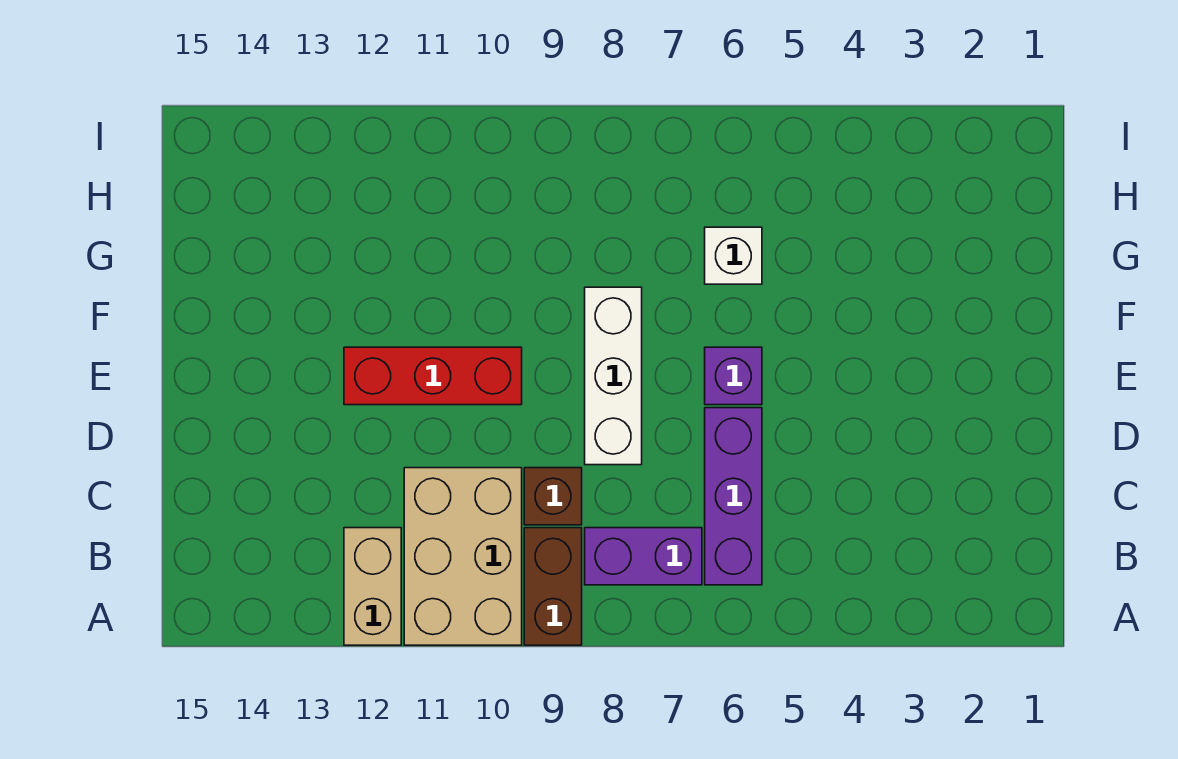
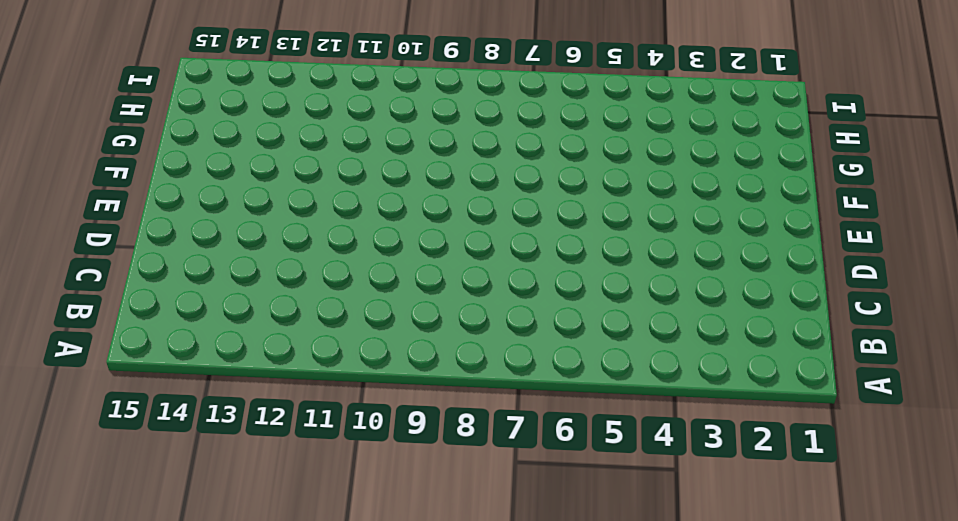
none -> brown brick A9:B9 level 1
none -> tan brick A10:C11 level 1

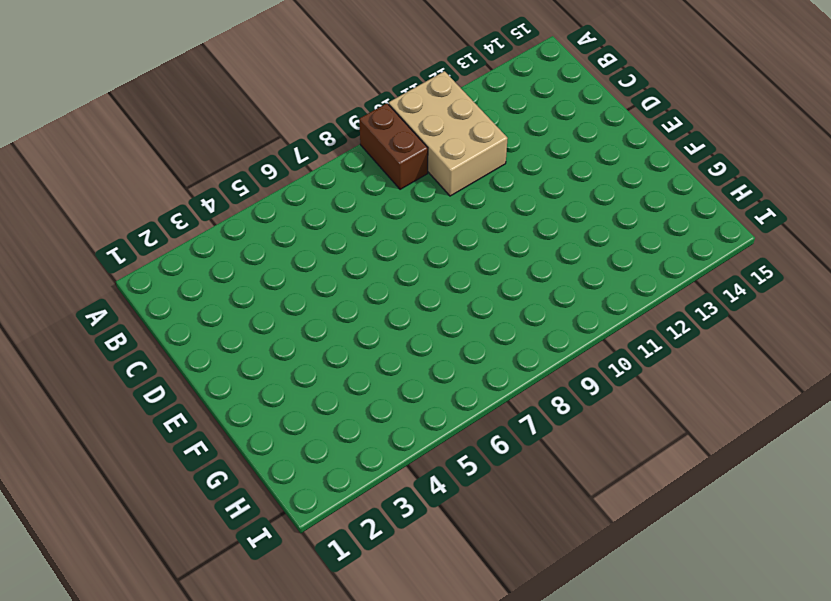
none -> tan brick A12:B12 level 1
none -> purple brick B6:D6 level 1

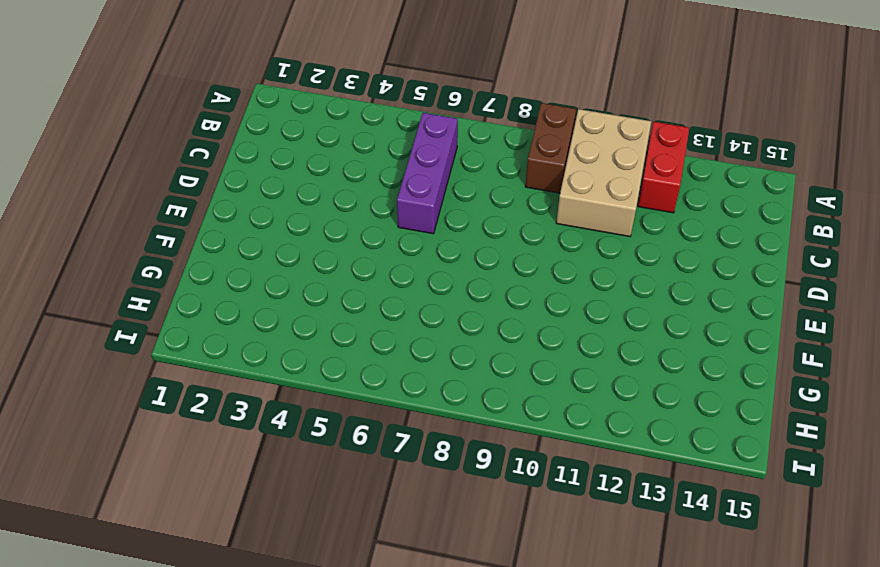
red brick A12:B12 level 1 -> tan brick A12:B12 level 1
none -> purple brick B7:B8 level 1
none -> brown brick C9 level 1

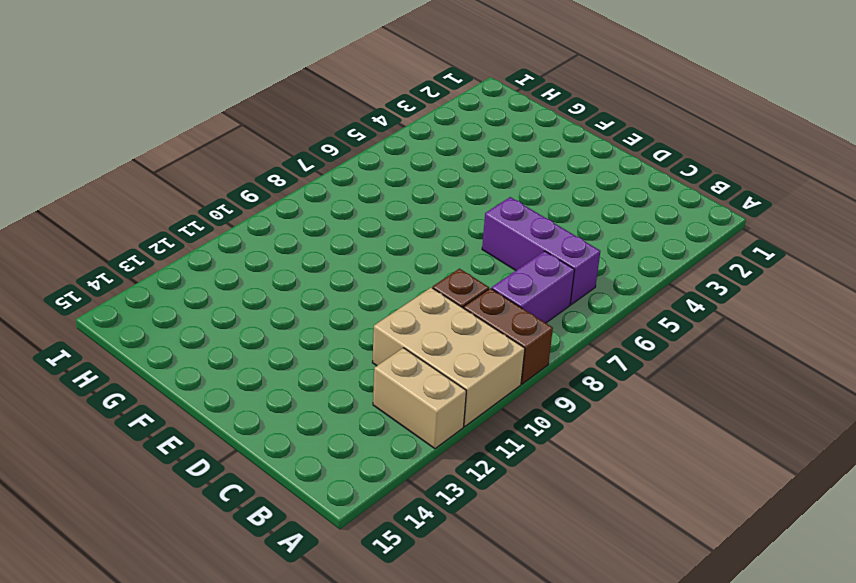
none -> white brick D8:F8 level 1
none -> purple brick E6 level 1

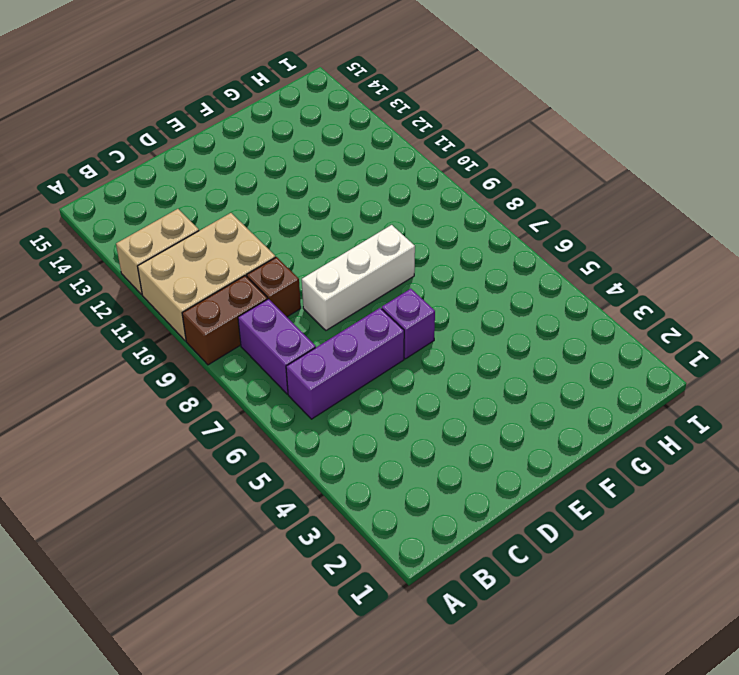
none -> red brick E10:E12 level 1
none -> white brick G6 level 1

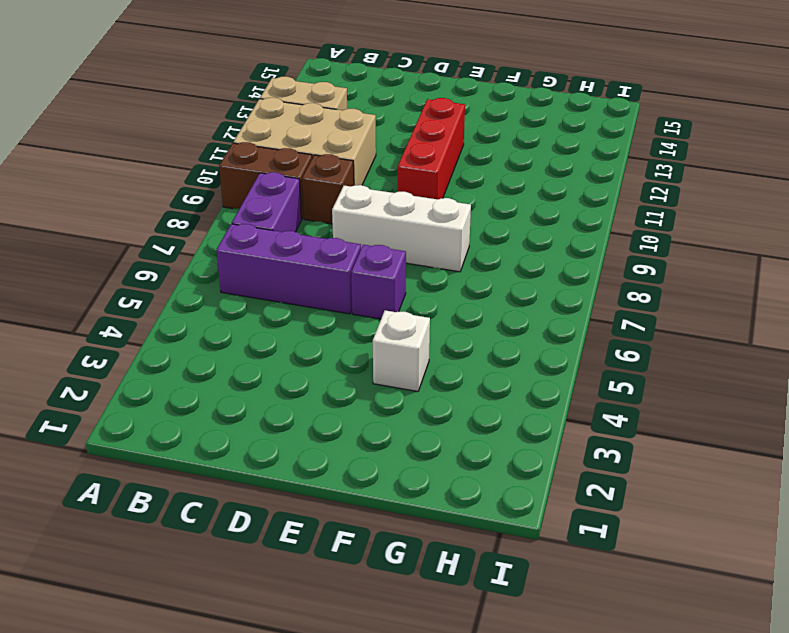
white brick F4 level 1 -> white brick G6 level 1

